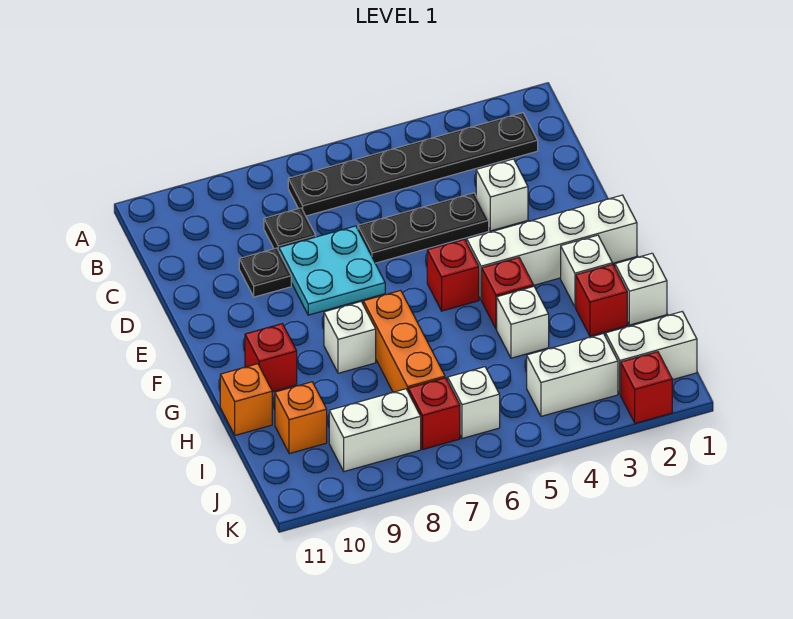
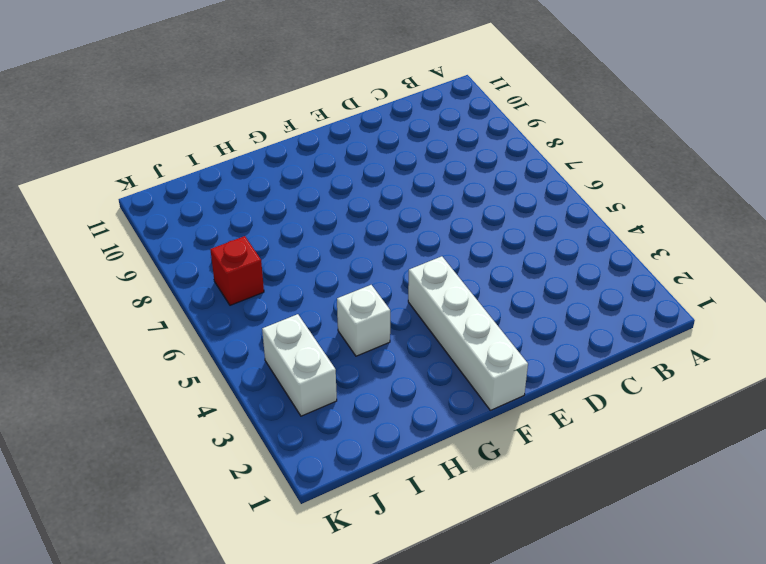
none -> black plate B2:B7 level 1
none -> black plate C8 level 1
none -> white brick D3 level 1

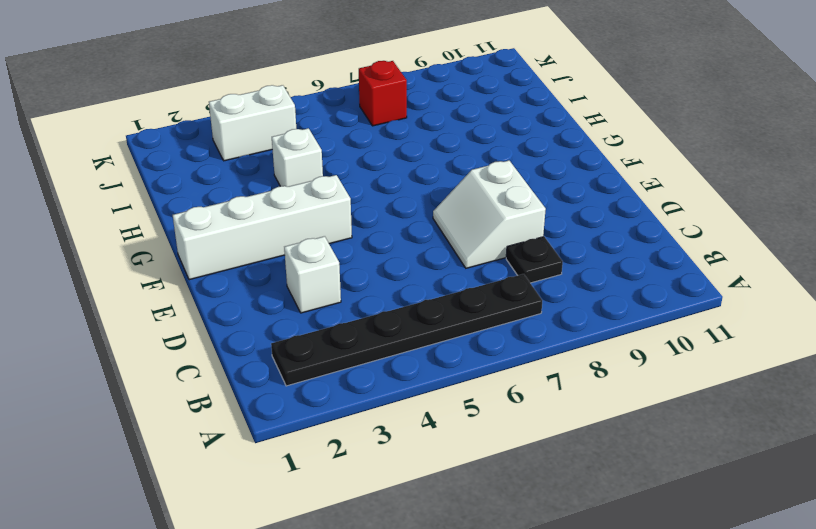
white slope D7:E8 level 1 top 8 -> cyan plate D7:E8 level 1
none -> black plate D4:D6 level 1
none -> black plate D9 level 1
none -> red brick F5 level 1

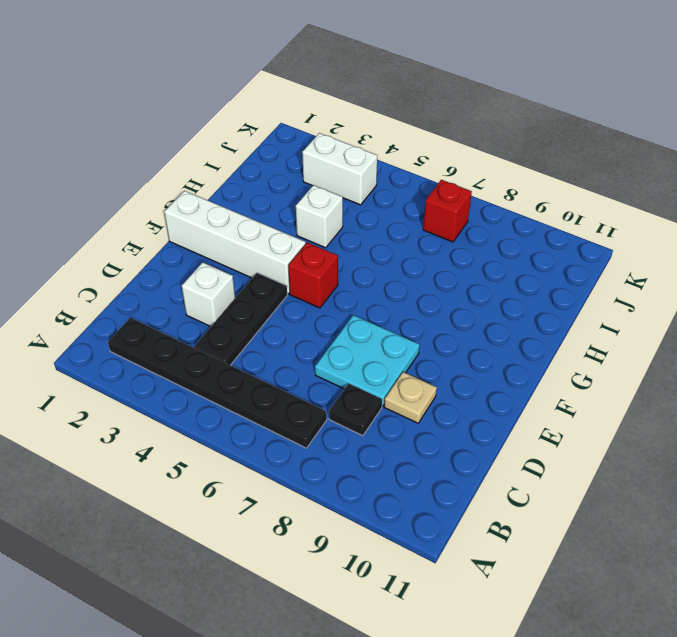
black plate C4:E4 level 1 -> black plate D4:D6 level 1
tan plate D9 level 1 -> black plate D9 level 1
none -> white brick G2 level 1
none -> red brick G4 level 1
none -> orange brick G7:I7 level 1

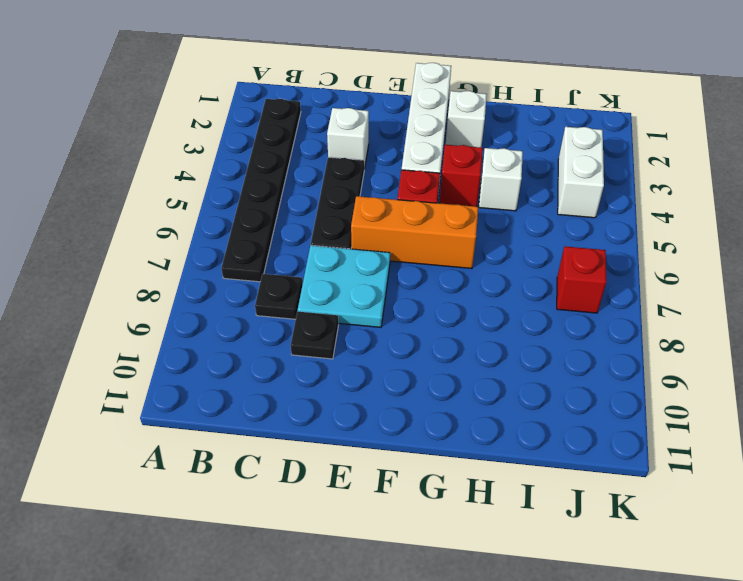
orange brick E6:G6 level 1 -> orange brick G7:I7 level 1
none -> white brick G8 level 1
none -> red brick G10 level 1
none -> white brick H1 level 1

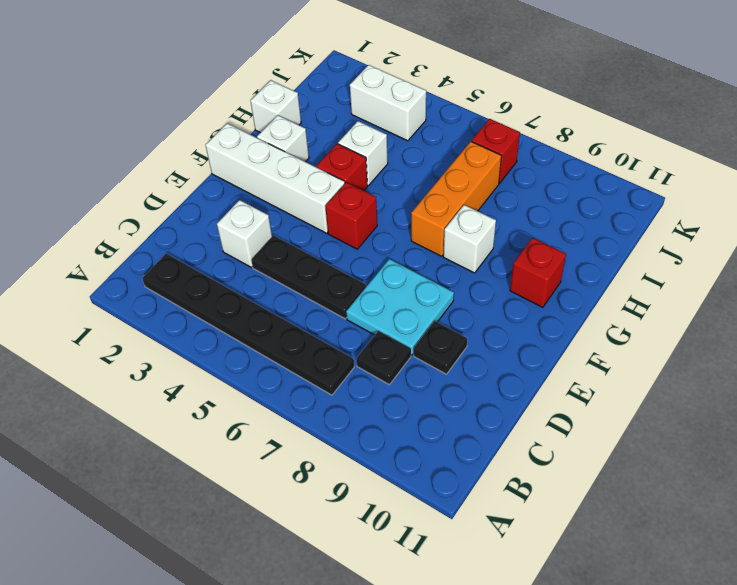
none -> red brick H2 level 1
none -> orange brick H11 level 1
none -> orange brick I10 level 1

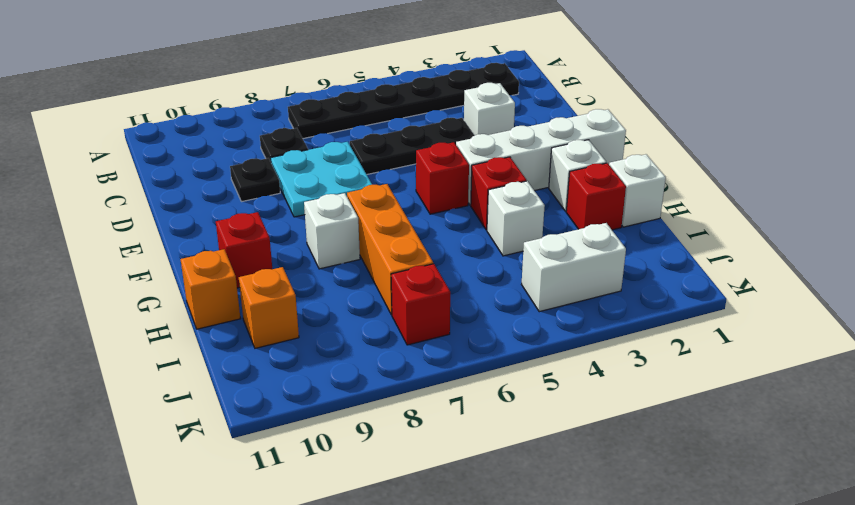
none -> white brick J1:J2 level 1
none -> white brick J6 level 1
none -> white brick J8:J9 level 1

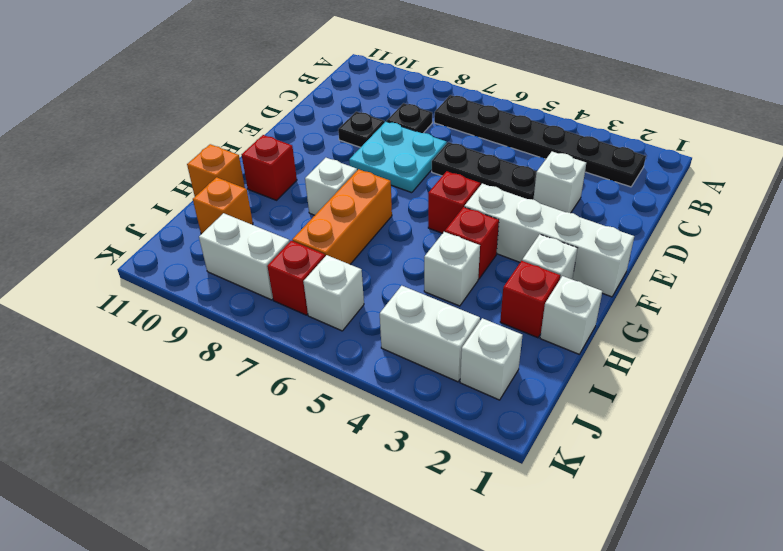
white brick J2 level 1 -> white brick J1:J2 level 1
none -> red brick K2 level 1

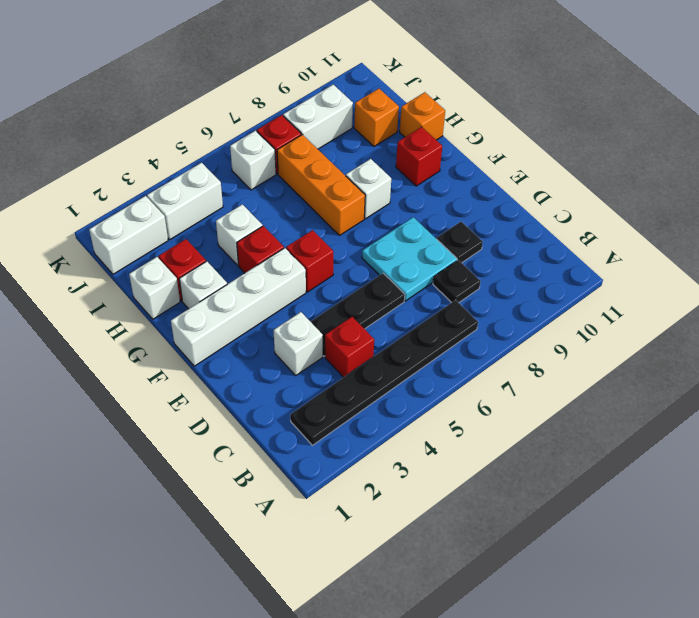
red brick C4 level 1 -> red brick K2 level 1

